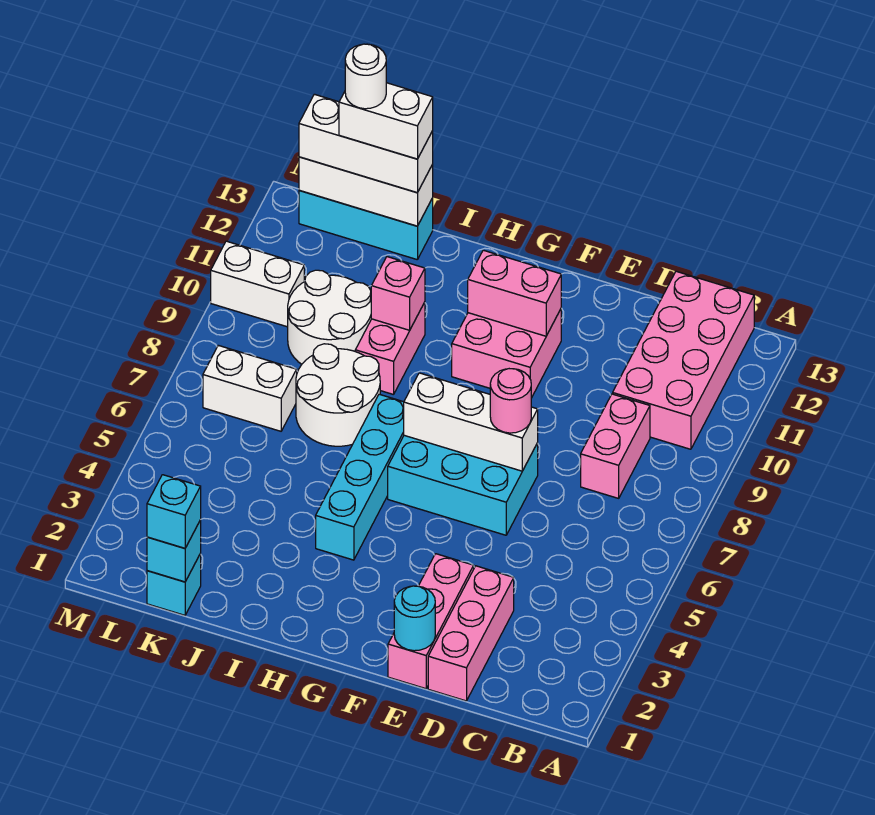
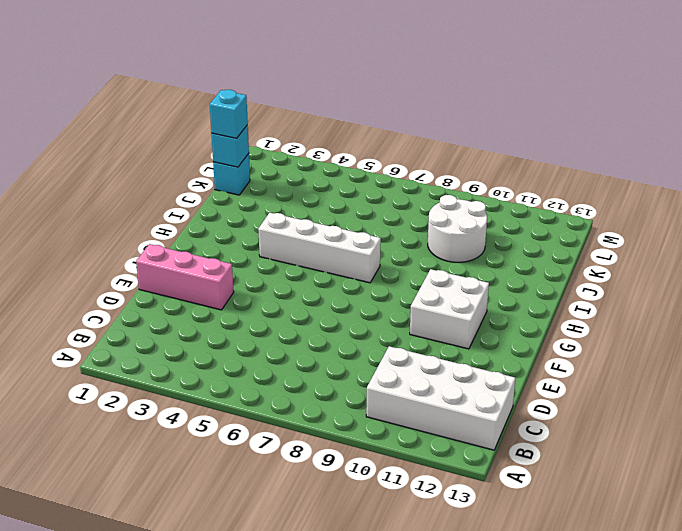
white brick B10:C13 level 1 -> pink brick B10:C13 level 1
white brick F10:G11 level 1 -> pink brick F10:G11 level 1
white brick H4:H7 level 1 -> cyan brick H4:H7 level 1
none -> pink brick C8:C9 level 1
none -> pink brick D1:D3 level 1
none -> cyan brick E6:G7 level 1

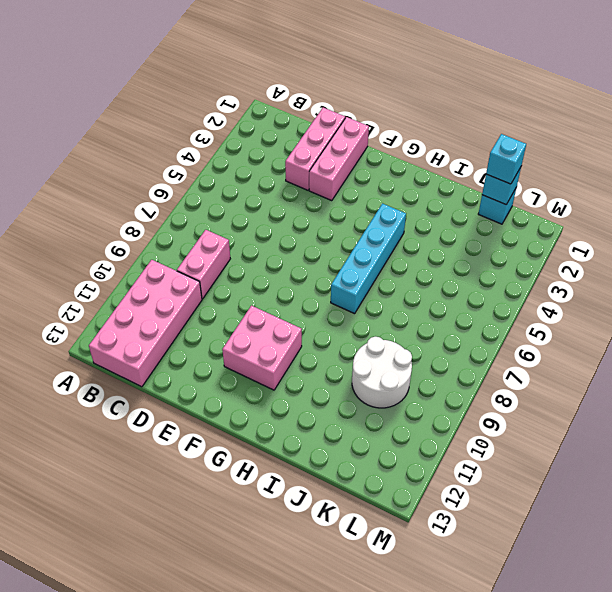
none -> cyan brick E6:G7 level 1
none -> white round brick I7:J8 level 1
none -> pink brick I9:I10 level 1

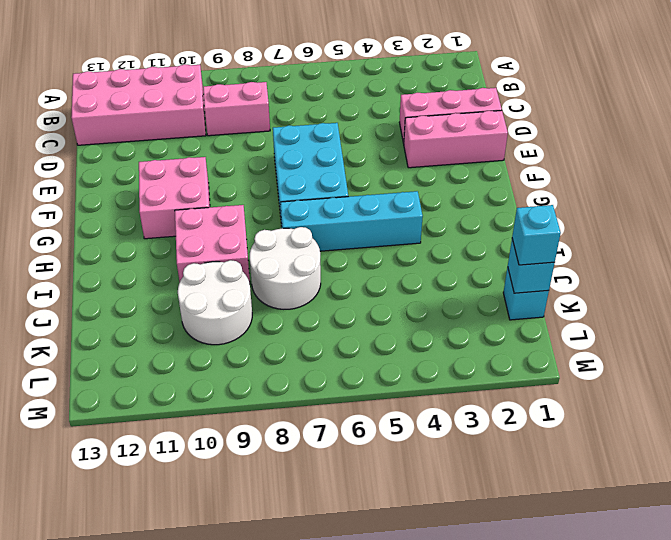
pink brick H9:I10 level 1 -> pink brick I9:I10 level 1
none -> cyan brick J13:L13 level 1
none -> white brick K7:L7 level 1
none -> white brick L10:M10 level 1

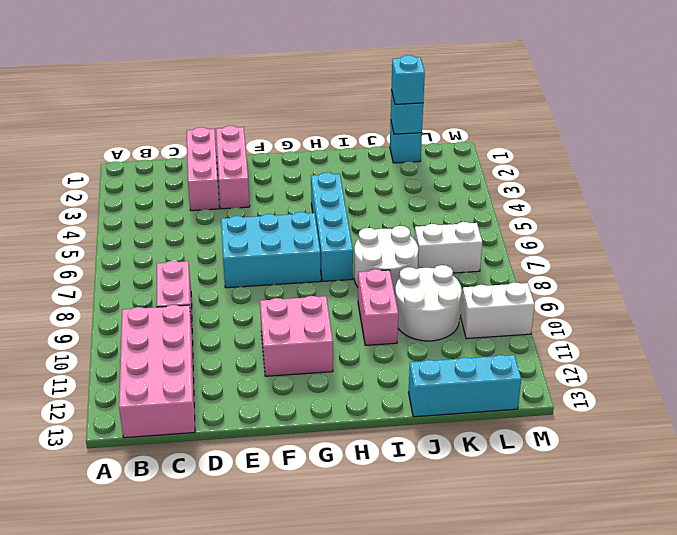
none -> cyan round brick E1 level 2
none -> white brick E7:G7 level 2
none -> pink brick F11:G11 level 2

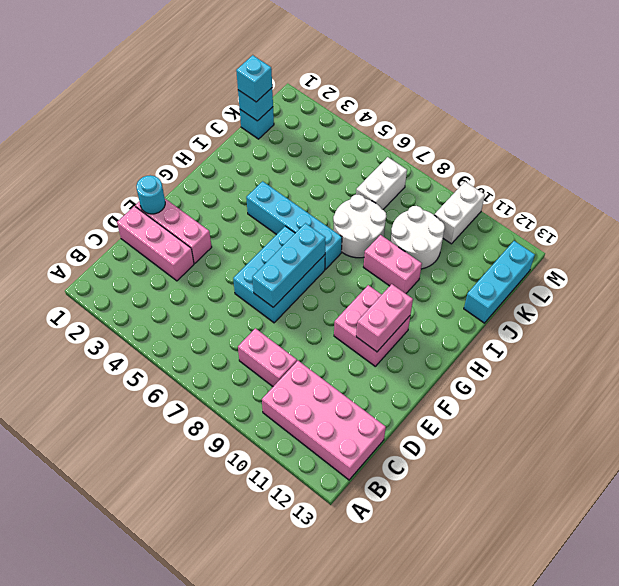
cyan brick E7:G7 level 2 -> white brick E7:G7 level 2
none -> pink brick I10 level 2
none -> white brick J13:L13 level 2
none -> pink round brick E7 level 3

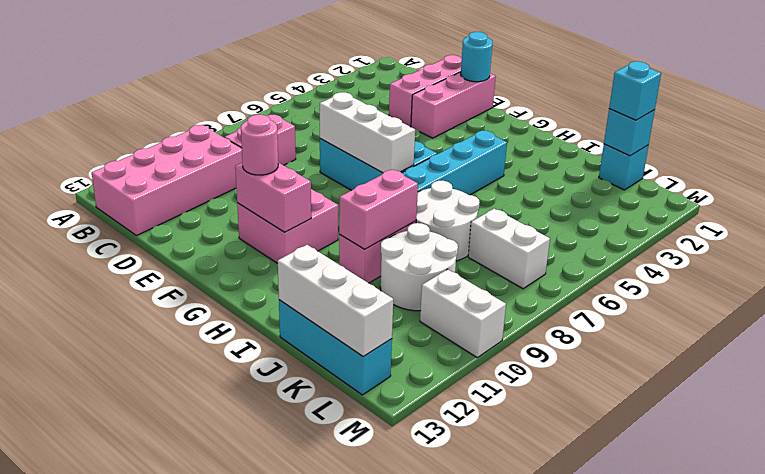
pink round brick F11 level 3 -> pink round brick E7 level 3
pink brick I9:I10 level 2 -> pink brick I10 level 2
none -> white brick J13:L13 level 3
none -> white brick J13:K13 level 4
none -> white round brick K13 level 5

